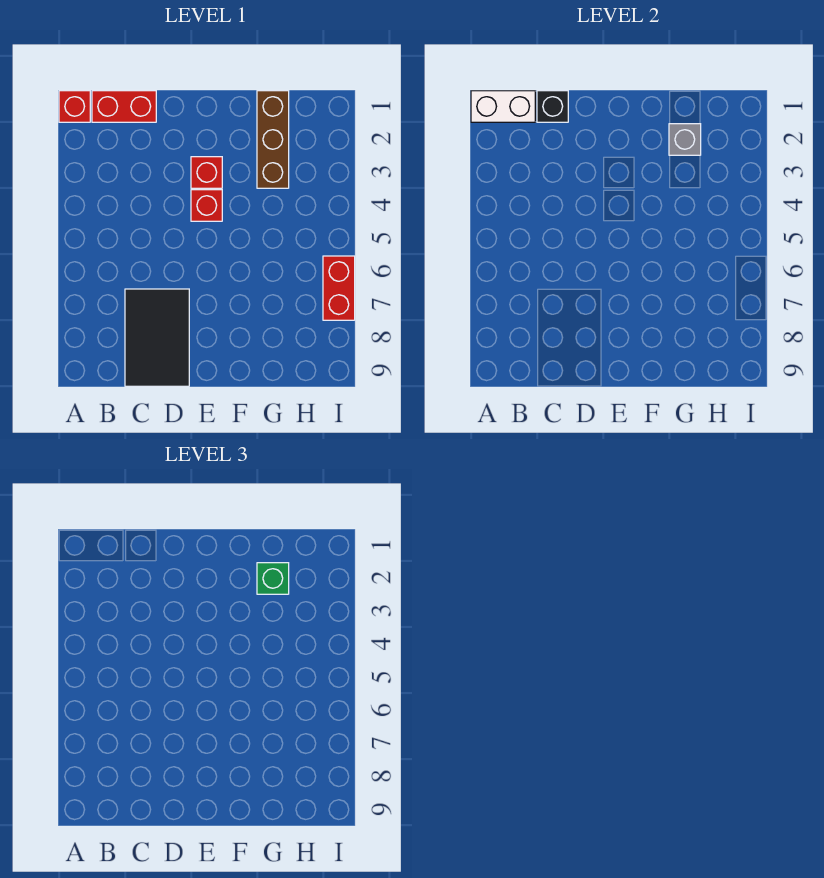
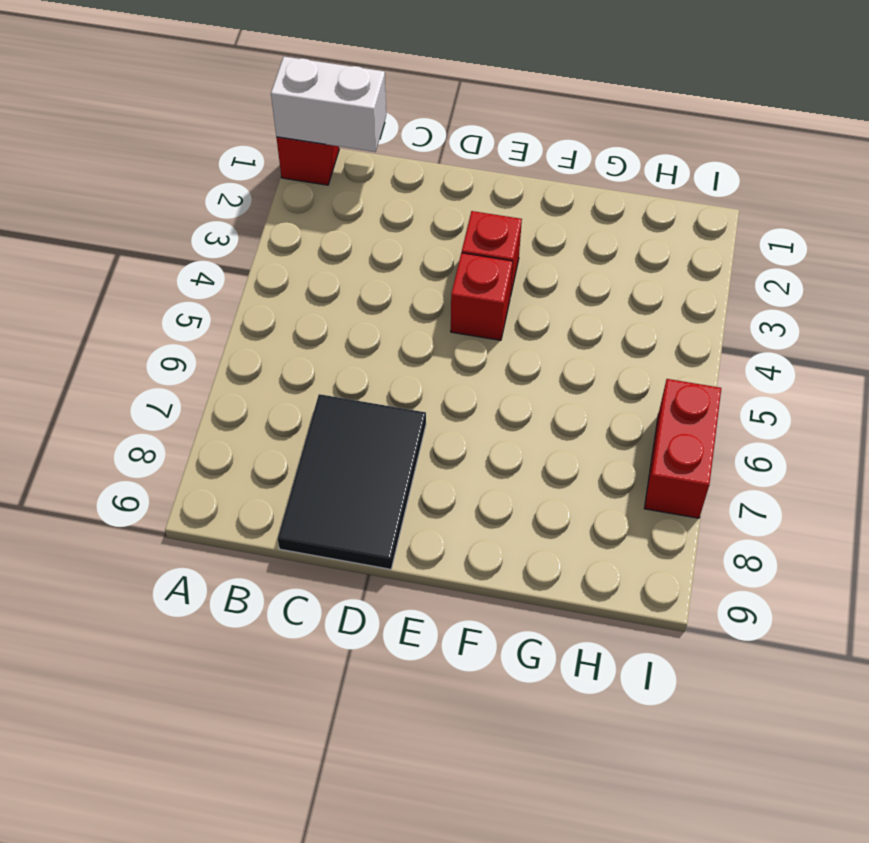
none -> red brick B1:C1 level 1
none -> brown brick G1:G3 level 1

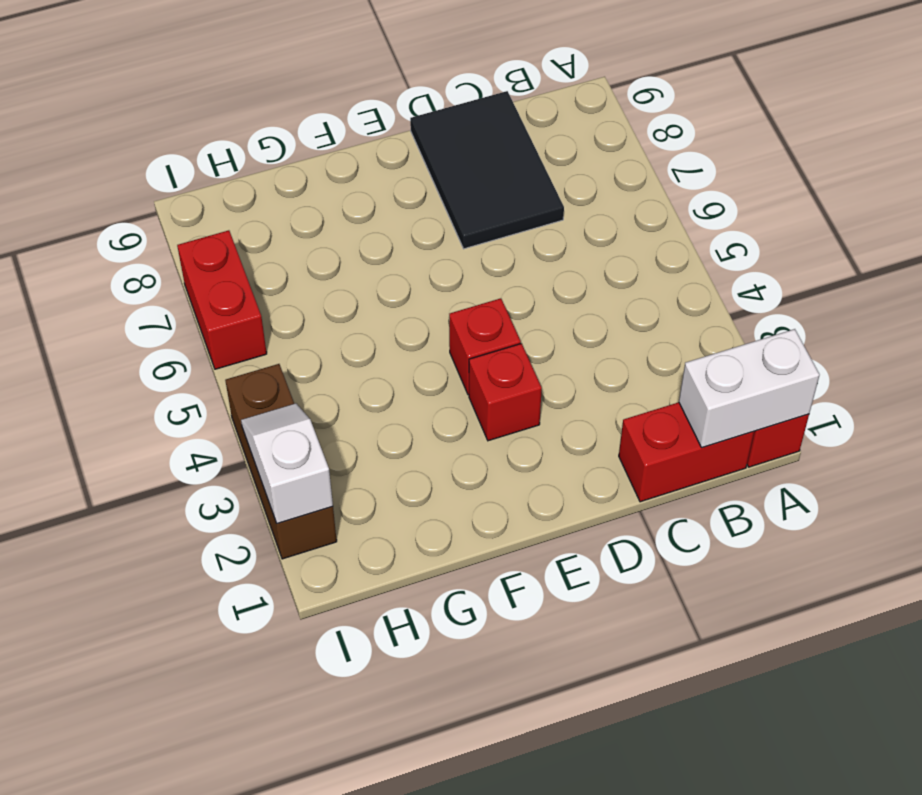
brown brick I2:I4 level 1 -> brown brick G1:G3 level 1
white slope I2:I3 level 2 top 2 -> none
none -> black brick C1 level 2
none -> grey brick G2 level 2

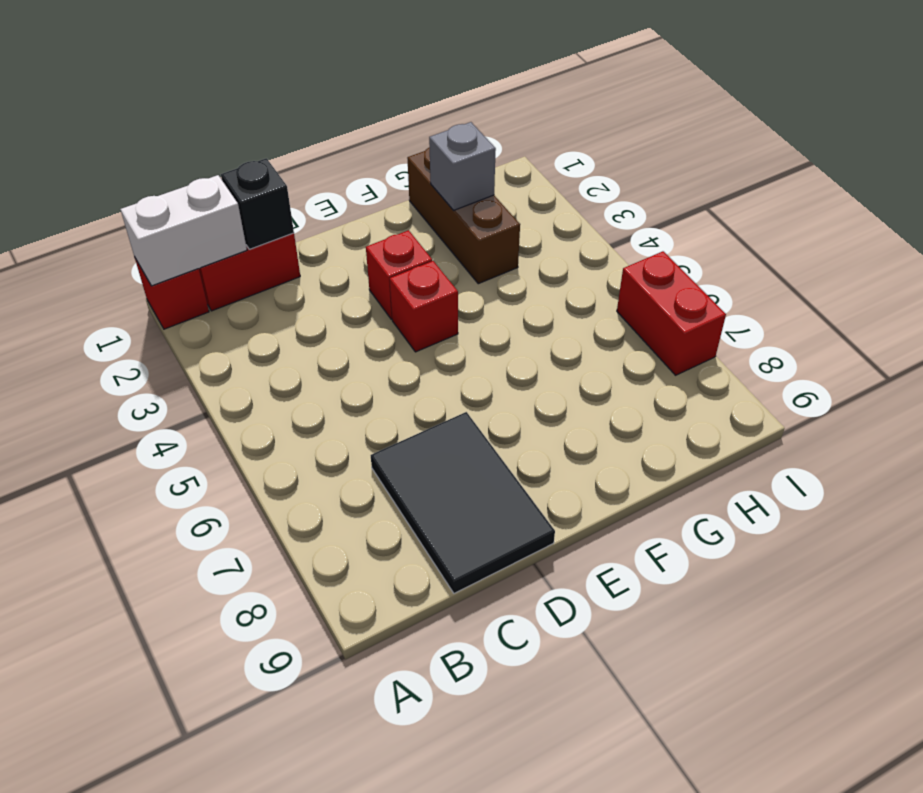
none -> green brick G2 level 3

